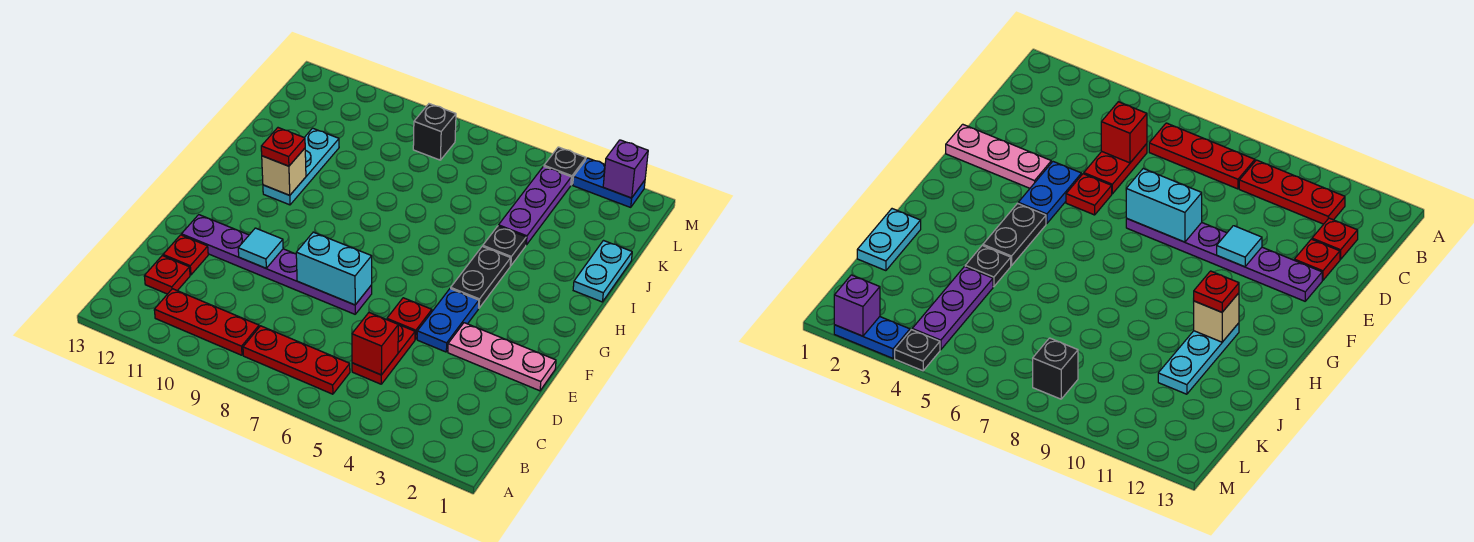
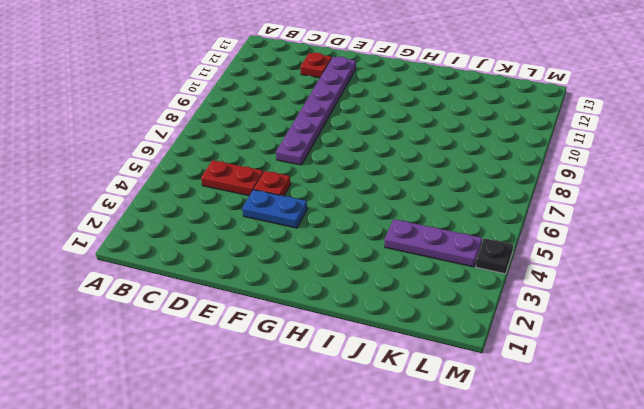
none -> red plate B6:B8 level 1
none -> red plate B9:B11 level 1
none -> red plate C12 level 1

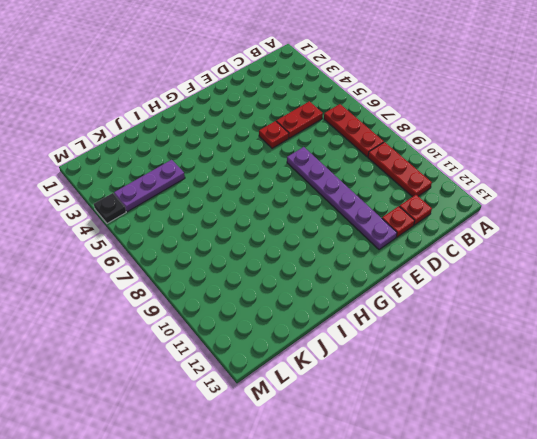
none -> pink plate E1:E3 level 1
none -> blue plate E4:F4 level 1
none -> black plate G4:H4 level 1

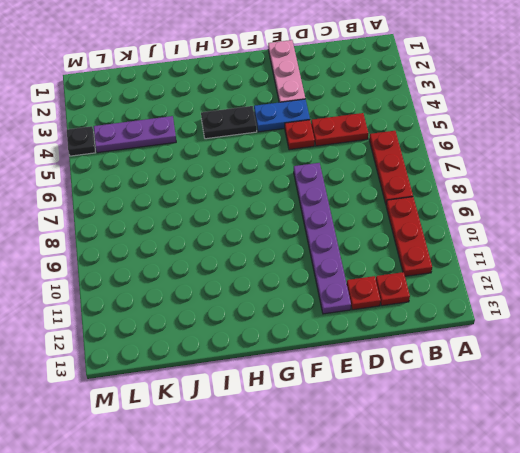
none -> cyan plate H11:J11 level 1
none -> cyan plate I1:J1 level 1
none -> black plate I4 level 1

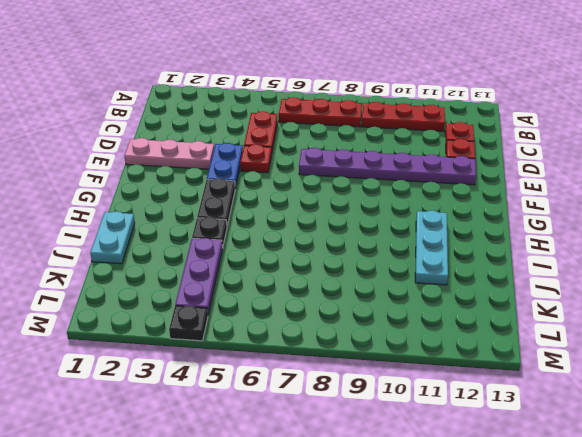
none -> black brick L8 level 1
none -> blue plate M2:M3 level 1
none -> red brick C5 level 2

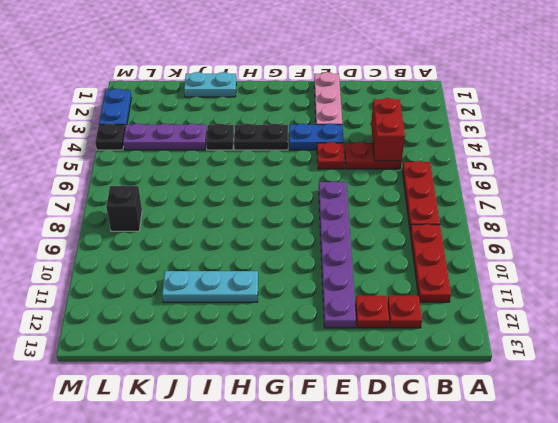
red brick C4:C5 level 2 -> red brick C5 level 2
none -> cyan brick E7:E8 level 2
none -> cyan tile E10 level 2
none -> tan brick H11 level 2

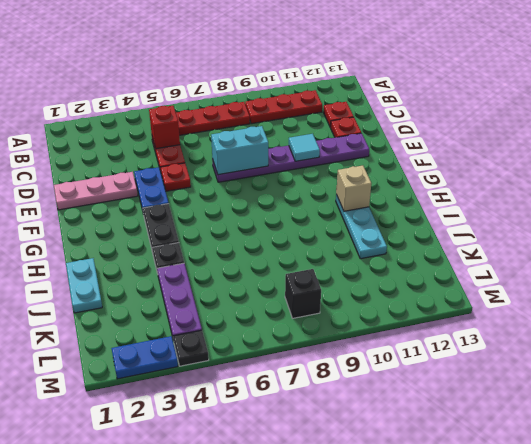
none -> purple brick M2 level 2
none -> red plate H11 level 3

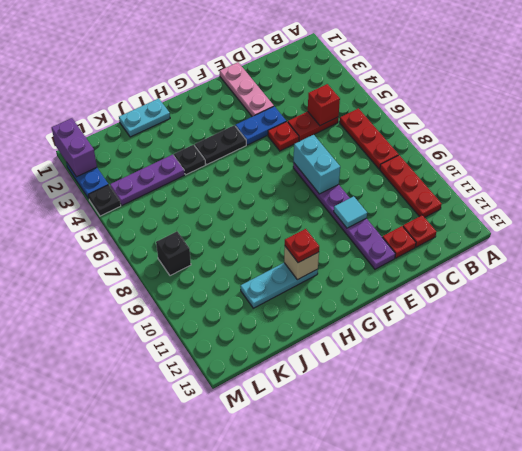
purple brick M1:M2 level 2 -> purple brick M2 level 2

